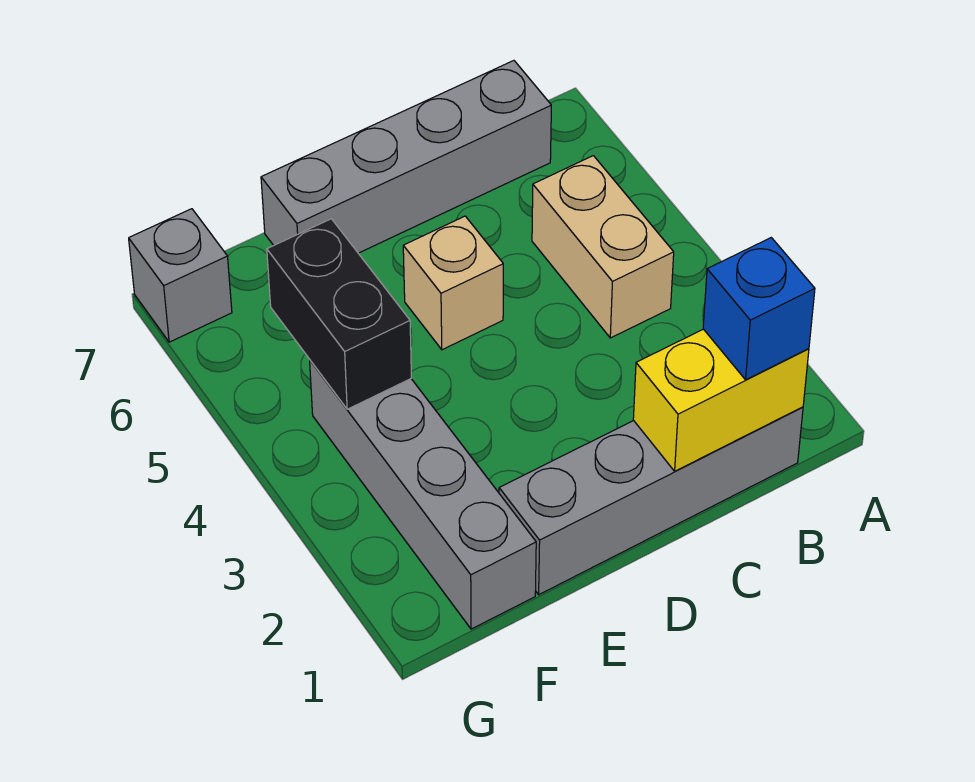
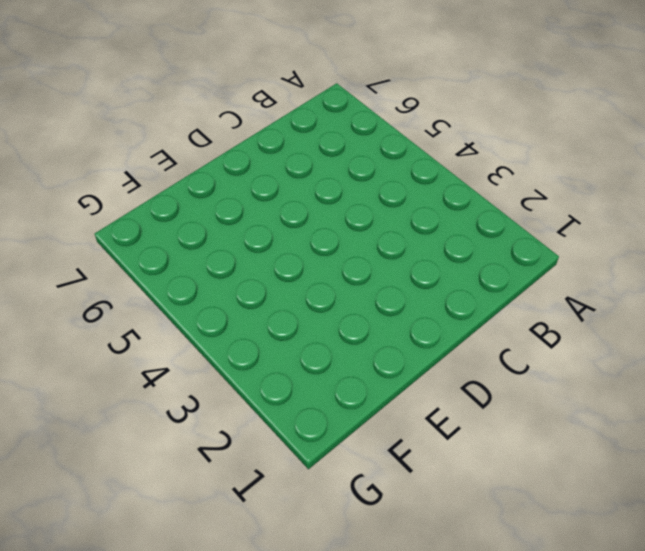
none -> grey brick B1:E1 level 1
none -> tan brick B4:B5 level 1

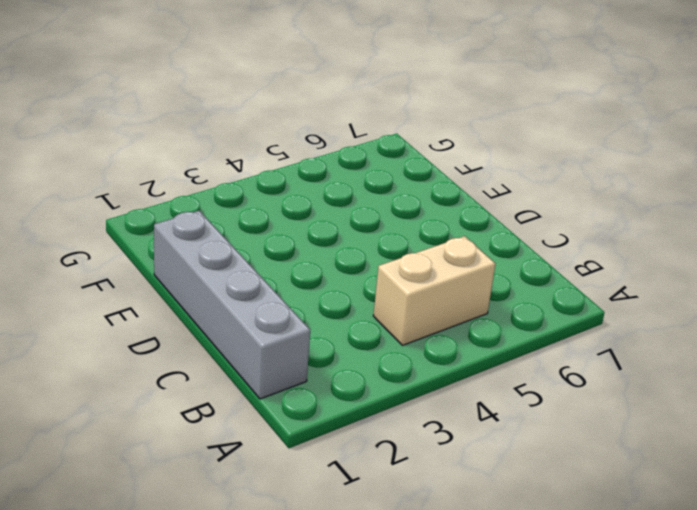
none -> grey brick B7:E7 level 1
none -> tan brick D5 level 1

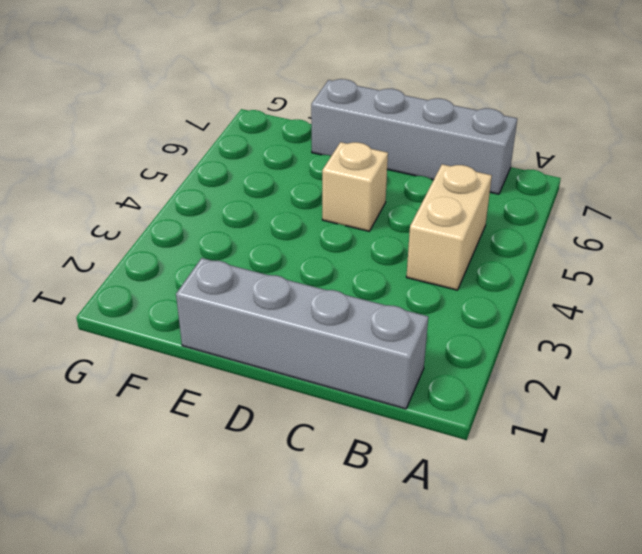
none -> grey brick F1:F4 level 1
none -> grey brick G7 level 1

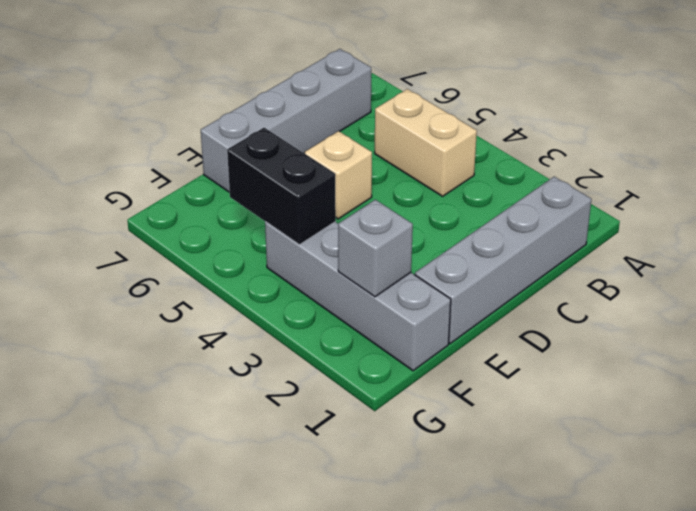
grey brick F2 level 2 -> grey brick G7 level 1
none -> yellow brick B1:C1 level 2
none -> blue brick B1 level 3

